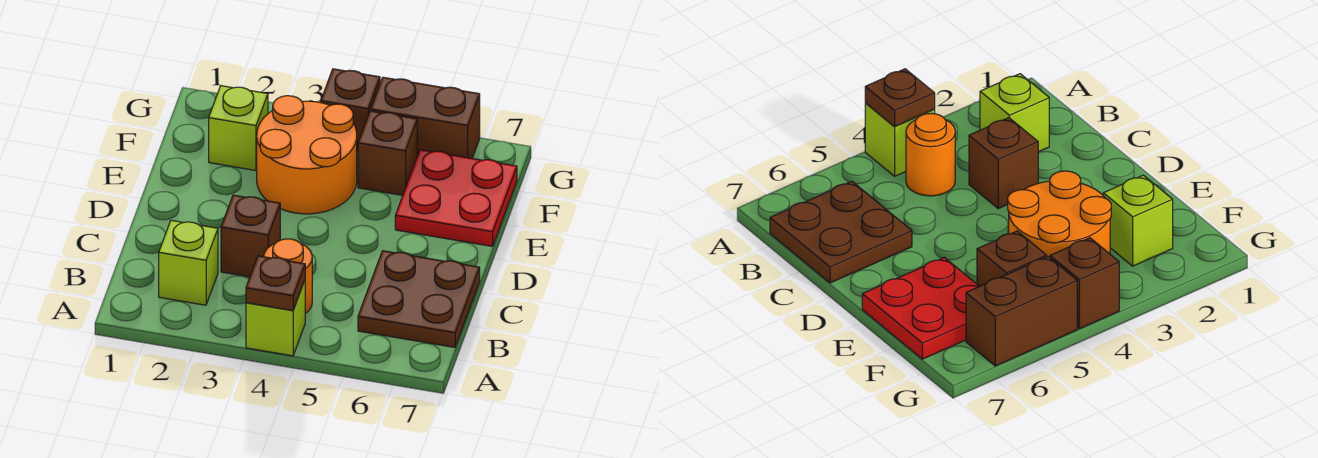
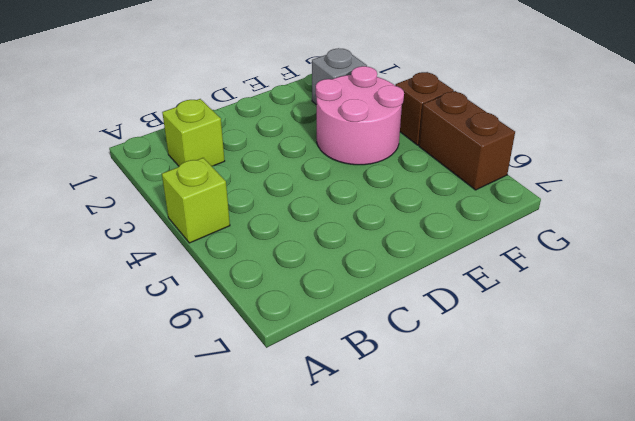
pink round brick E3:F4 level 1 -> orange round brick E3:F4 level 1
grey brick F2 level 1 -> lime brick F2 level 1
none -> orange round brick B4 level 1
none -> brown plate B6:C7 level 1
none -> brown brick C3 level 1

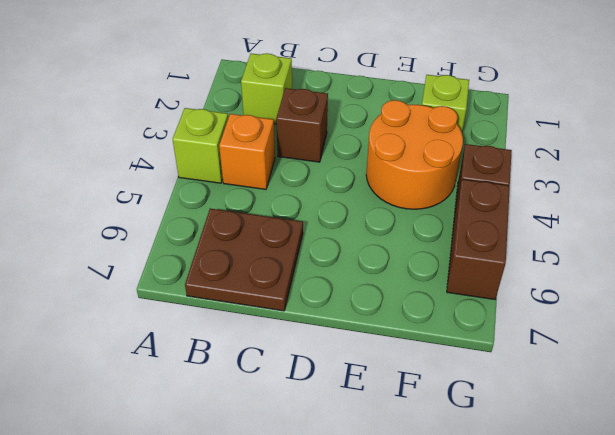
orange brick B4 level 1 -> orange round brick B4 level 1
none -> red plate E6:F7 level 1
none -> brown brick F5 level 1
none -> brown plate A4 level 2

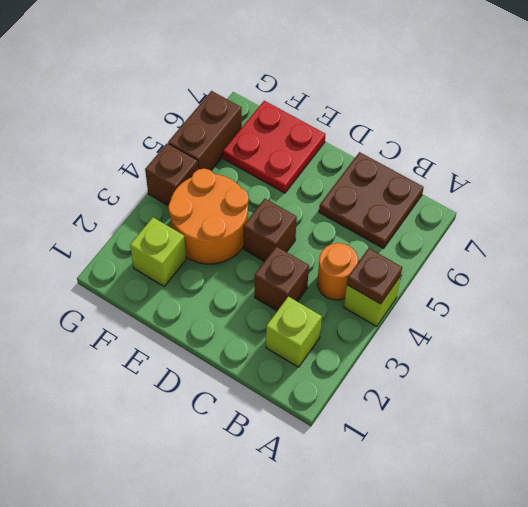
brown brick D4 level 1 -> brown brick F5 level 1

